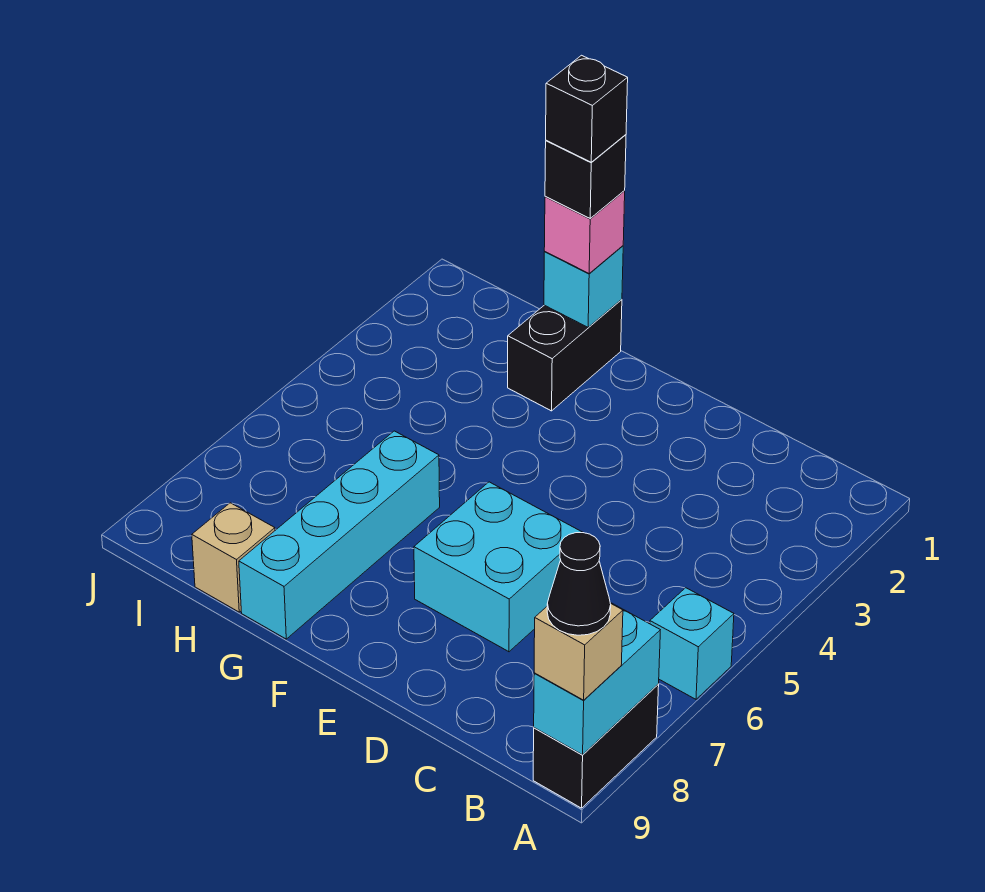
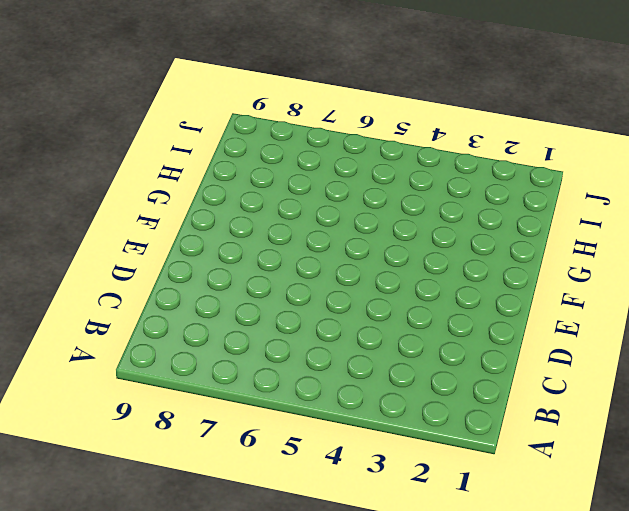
none -> cyan brick A6 level 1
none -> black brick A8:A9 level 1
none -> cyan brick D6:E7 level 1

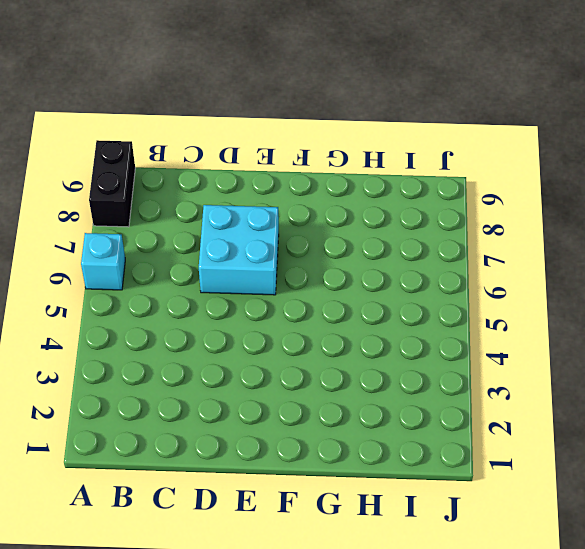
none -> black brick G1:G2 level 1
none -> cyan brick G6:G9 level 1
none -> tan brick H9 level 1

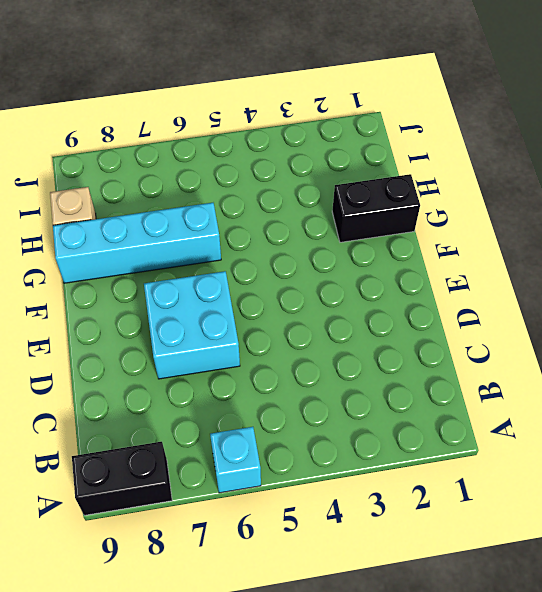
none -> cyan brick A8:A9 level 2
none -> cyan brick G1 level 2
none -> tan brick A9 level 3

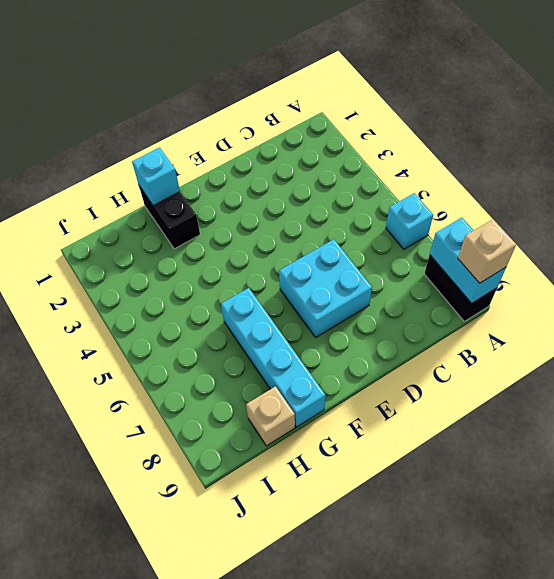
none -> pink brick G1 level 3
none -> black cone A9 level 4
none -> black brick G1 level 4

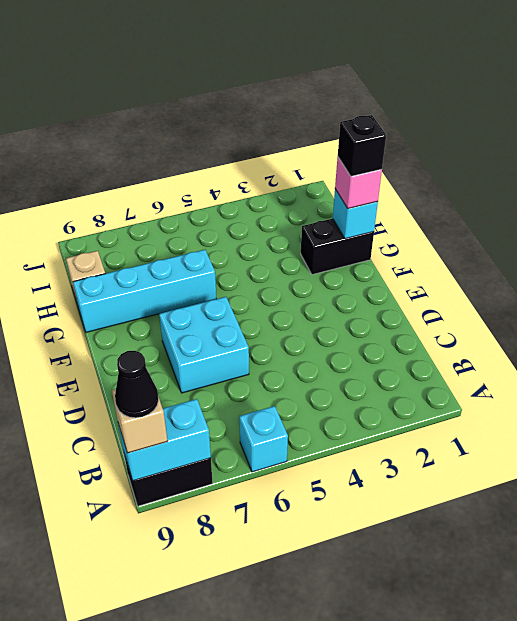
none -> black brick G1 level 5

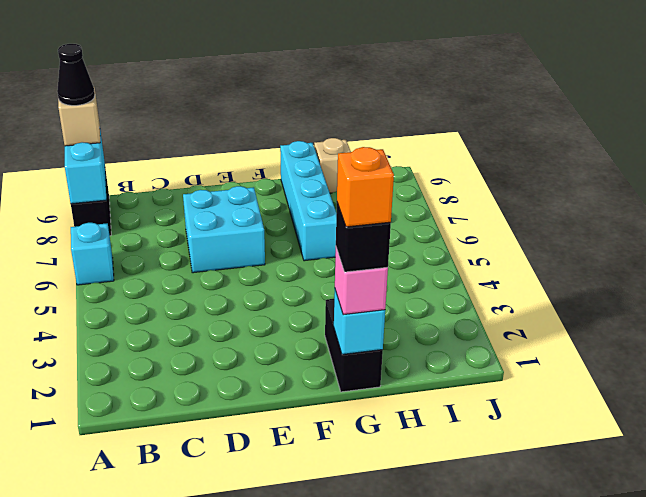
orange brick G1 level 5 -> black brick G1 level 5

